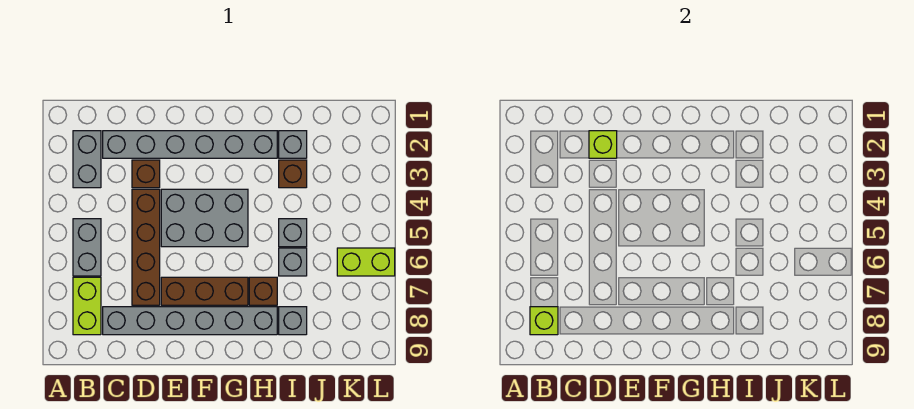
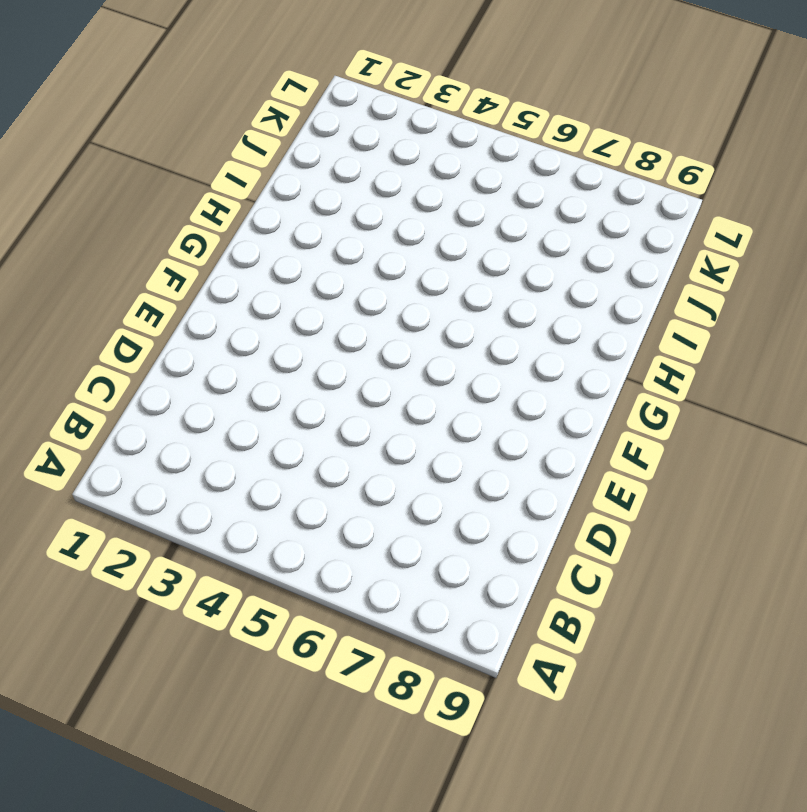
none -> grey brick B2:B3 level 1
none -> grey brick B5:B6 level 1
none -> lime brick B7:B8 level 1

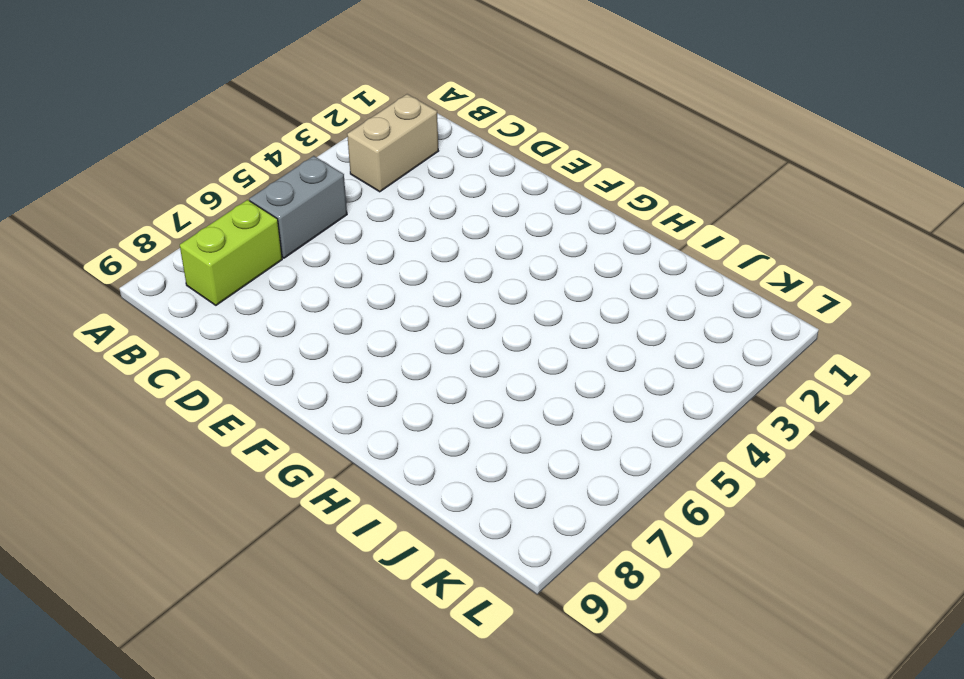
tan brick B2:B3 level 1 -> grey brick B2:B3 level 1
none -> grey brick C2:H2 level 1
none -> grey brick C8:H8 level 1
none -> brown brick D3 level 1

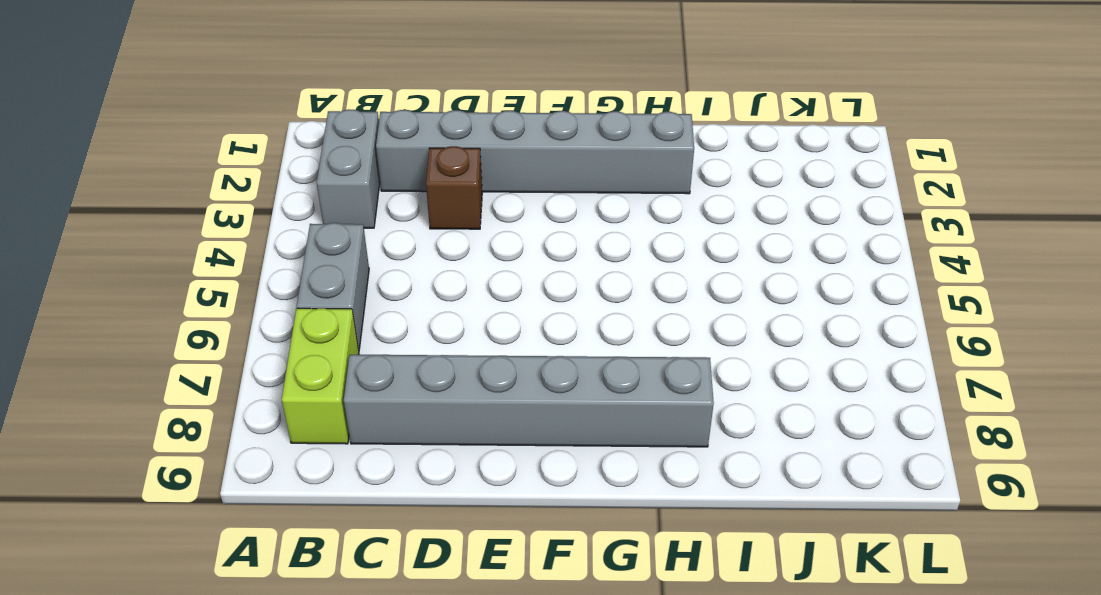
none -> brown brick D4:D7 level 1
none -> grey brick E4:G5 level 1
none -> brown brick E7:G7 level 1

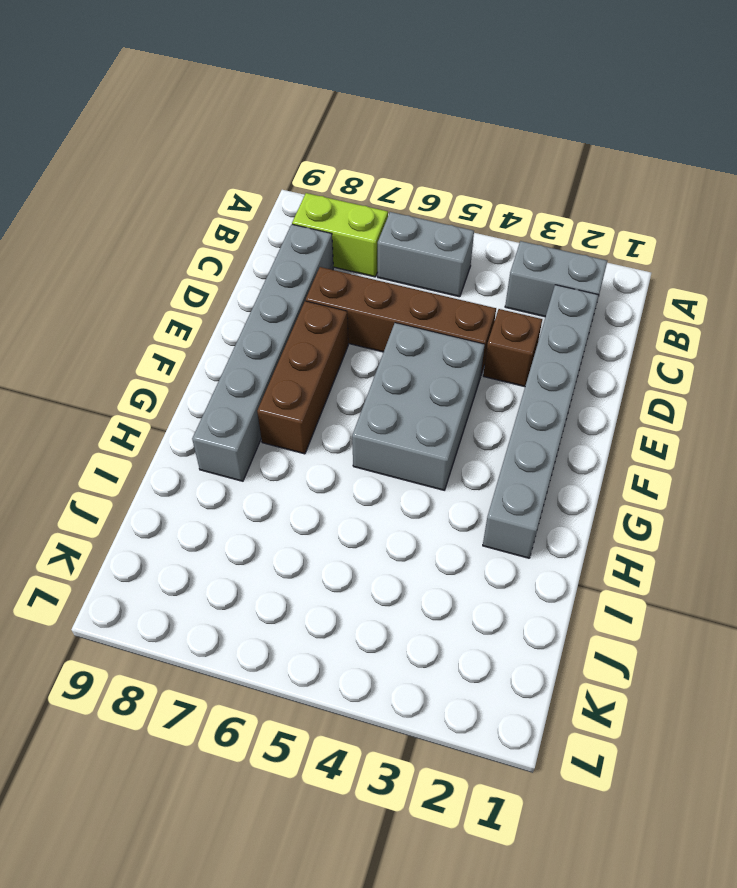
none -> brown brick H7 level 1
none -> grey brick I2 level 1
none -> brown brick I3 level 1

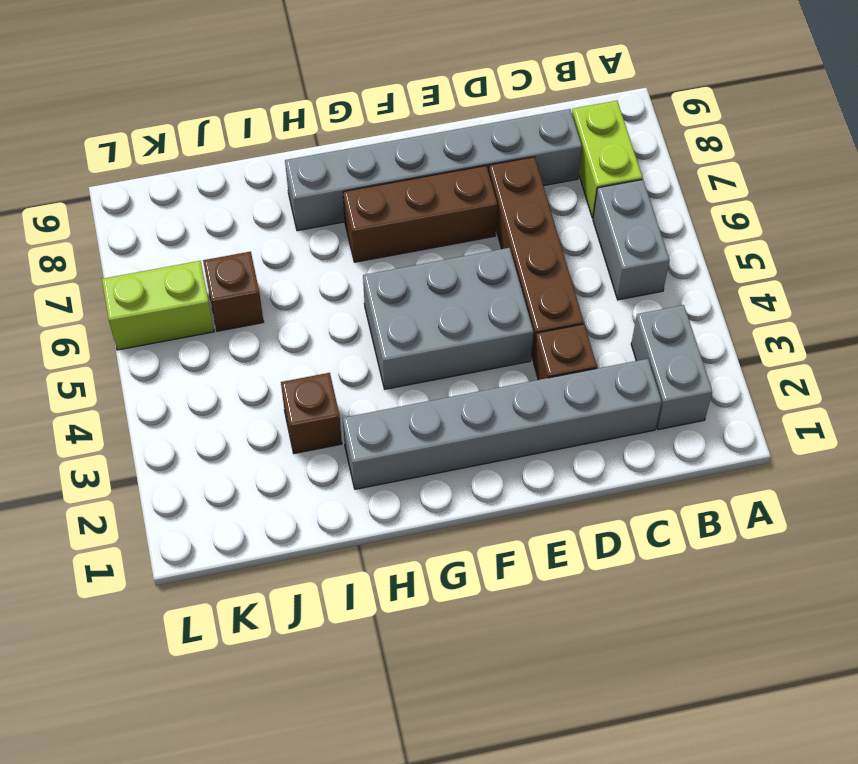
brown brick J6 level 1 -> brown brick H7 level 1
none -> grey brick I2 level 1
none -> grey brick I5 level 1
none -> grey brick I6 level 1

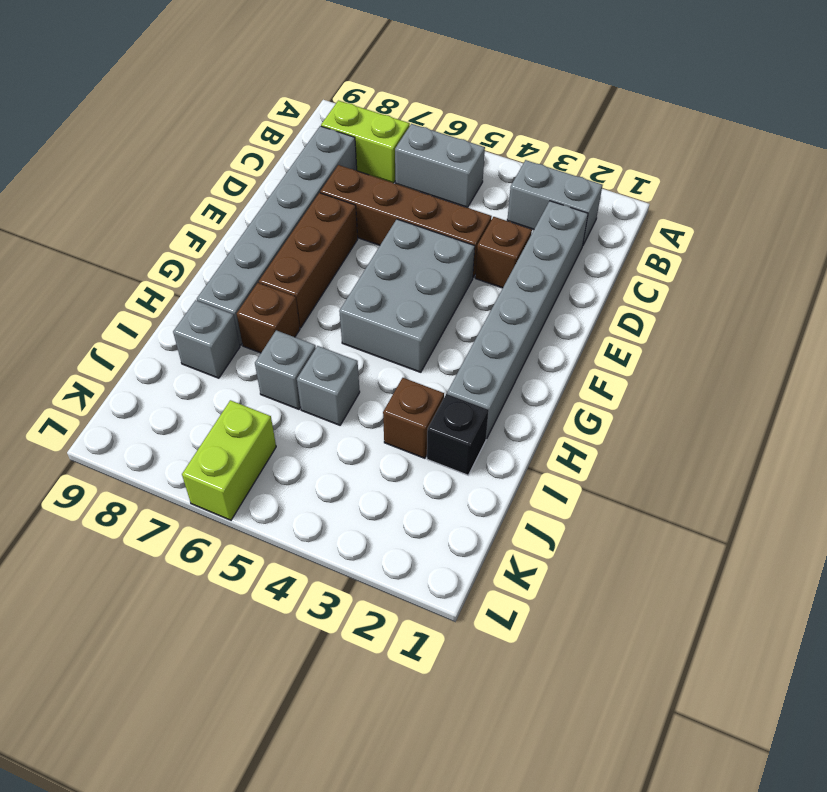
black brick I2 level 1 -> grey brick I2 level 1
none -> lime brick B8 level 2
none -> lime brick D2 level 2

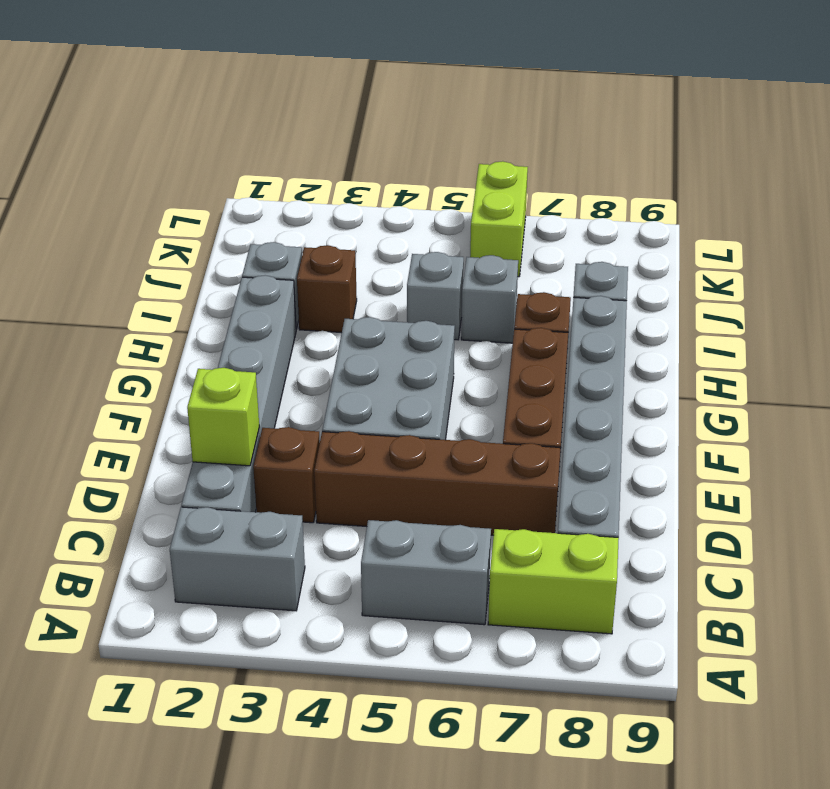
none -> lime brick B8 level 2

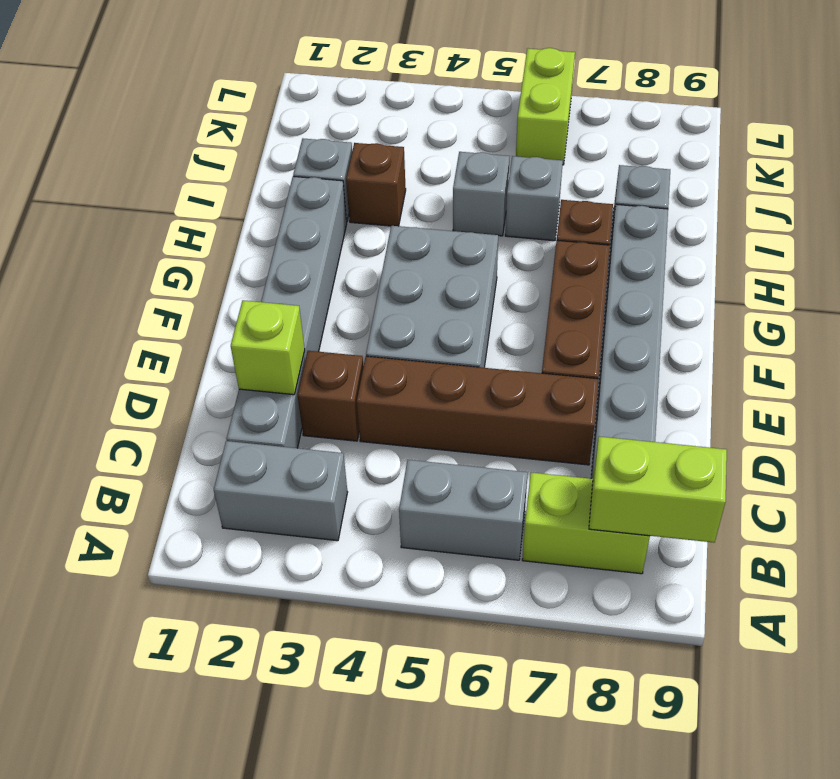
lime brick B8:B9 level 2 -> lime brick B8 level 2

